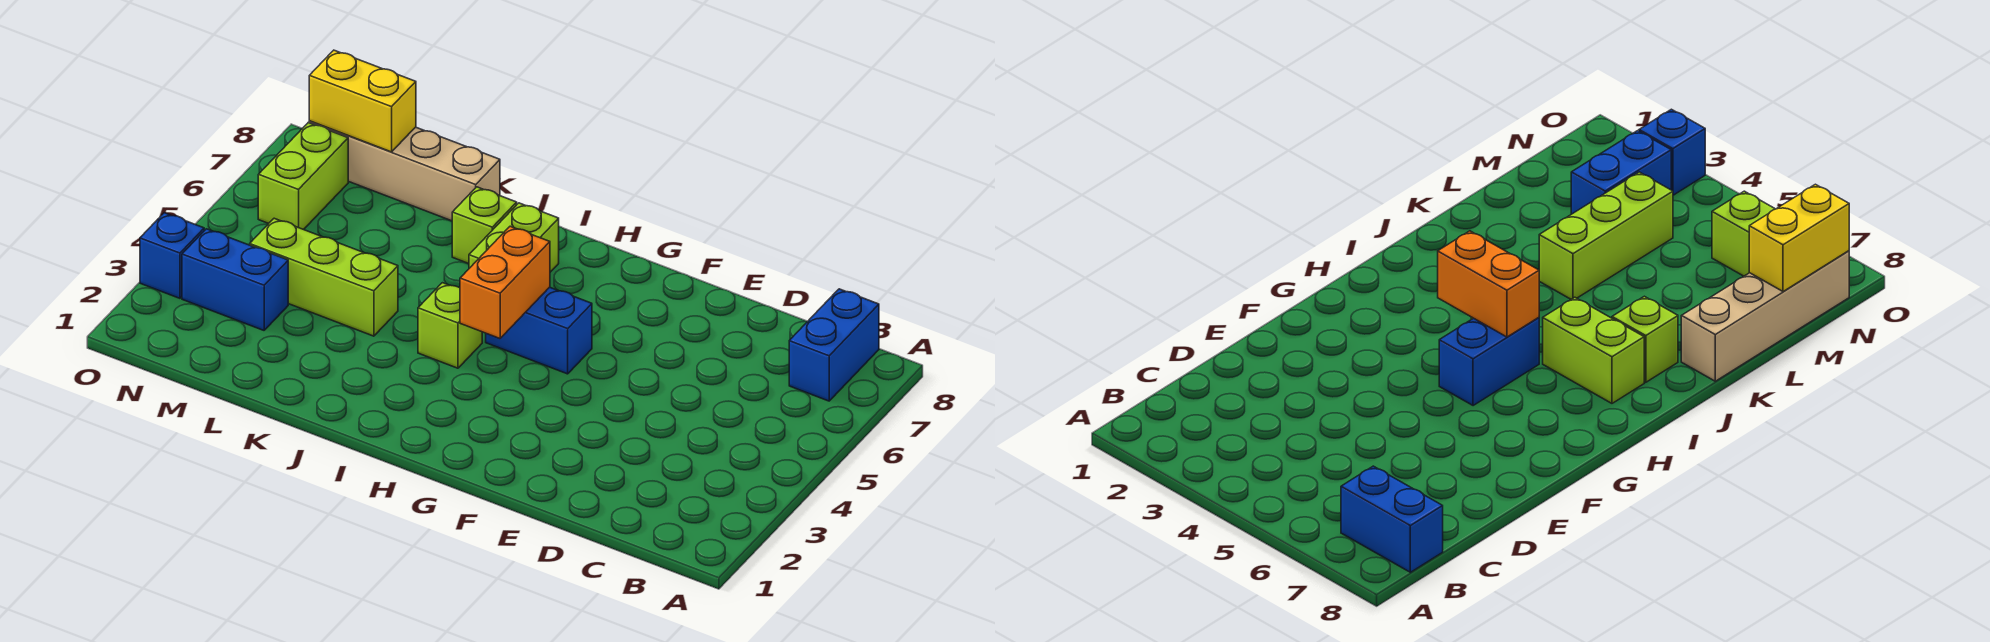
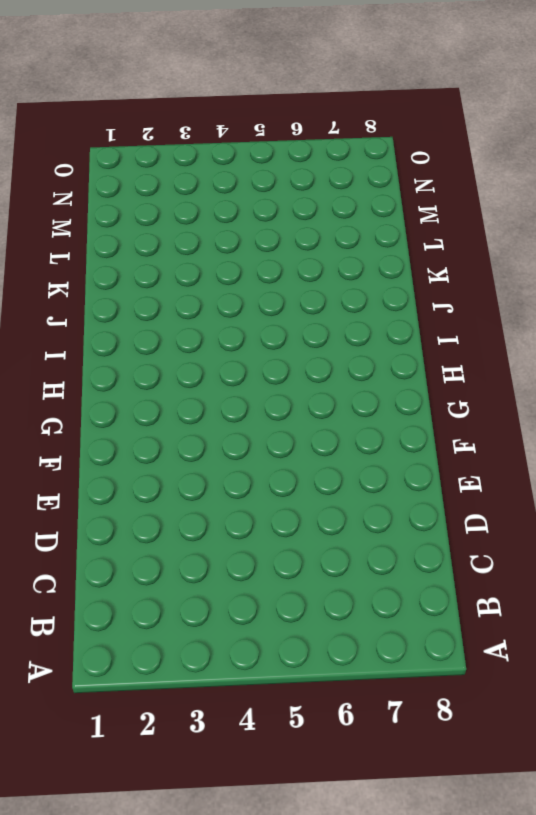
none -> blue brick B7:B8 level 1
none -> blue brick G5:H5 level 1
none -> lime brick I4 level 1

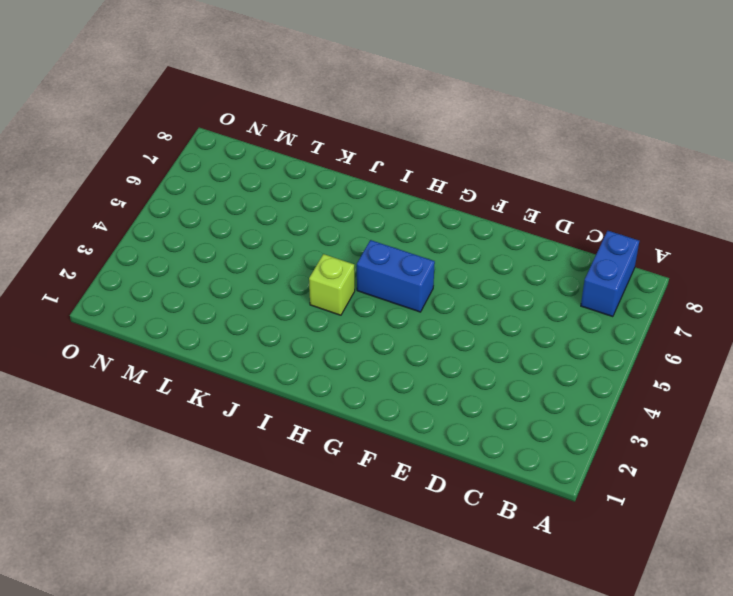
none -> lime brick I6:I7 level 1
none -> lime brick J7 level 1
none -> lime brick K4:M4 level 1

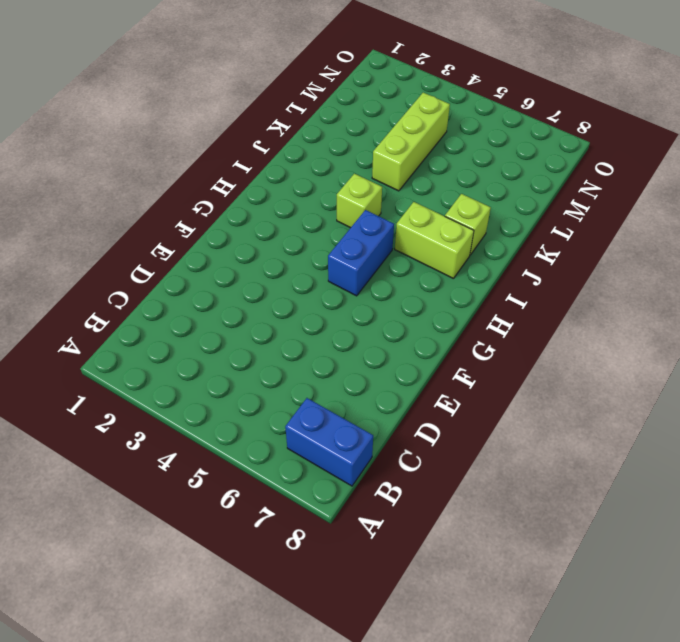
none -> tan brick K8:N8 level 1
none -> blue brick M3:N3 level 1
none -> lime brick N6:N7 level 1

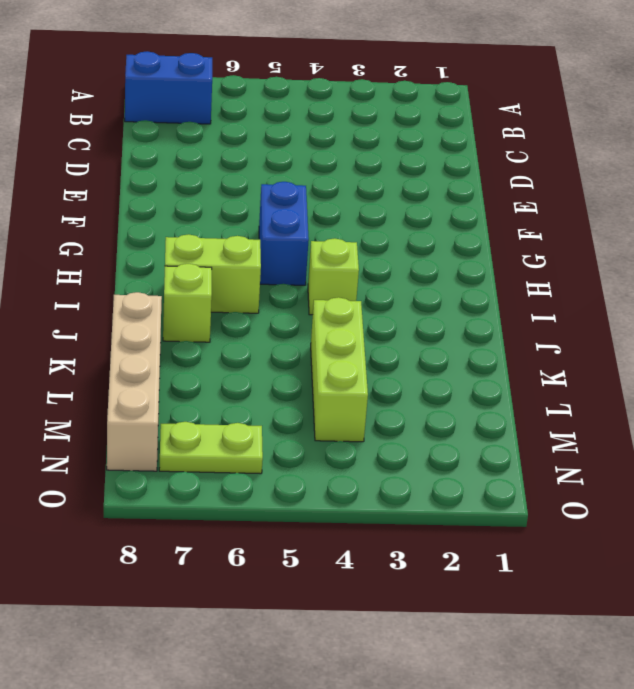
lime plate N6:N7 level 1 -> lime brick N6:N7 level 1
none -> blue brick M3:N3 level 1
none -> blue brick O3 level 1
none -> orange brick H4:H5 level 2

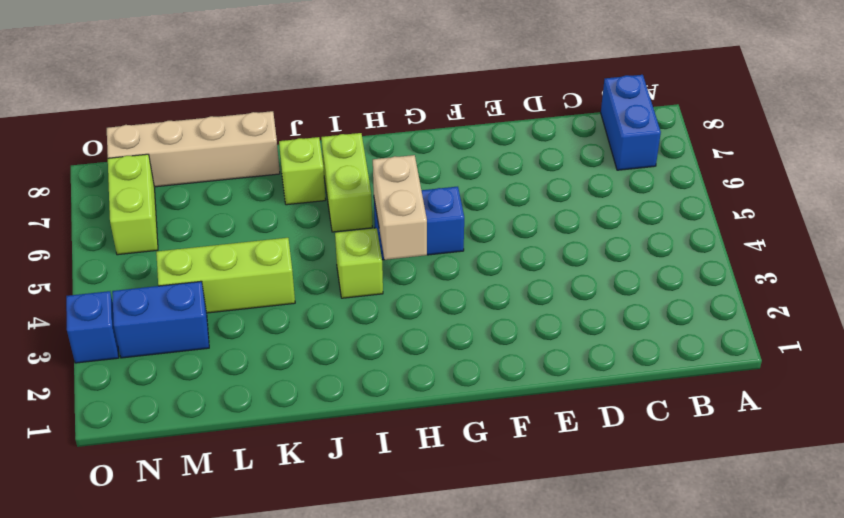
tan brick H4:H5 level 2 -> orange brick H4:H5 level 2
none -> yellow brick M8:N8 level 2

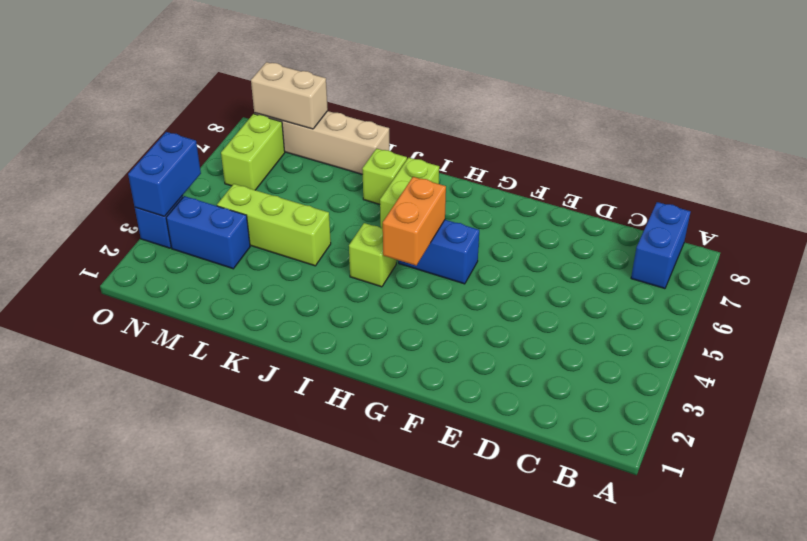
tan brick M8:N8 level 2 -> yellow brick M8:N8 level 2
blue brick O3:O4 level 2 -> none

